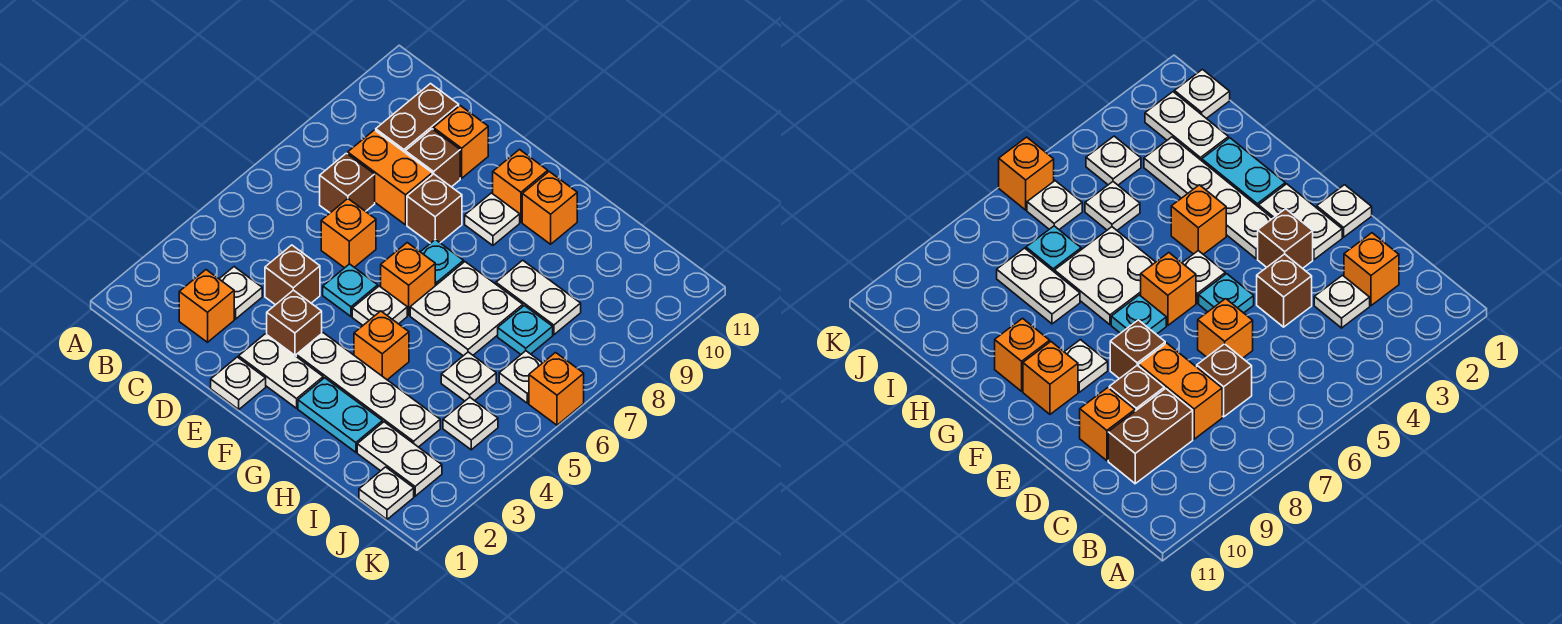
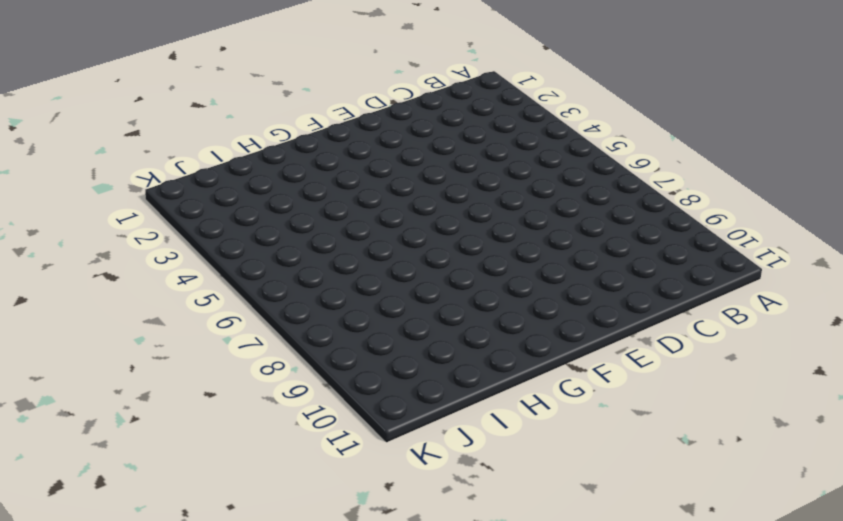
none -> orange brick C2 level 1
none -> white plate C3 level 1
none -> brown brick C7 level 1
none -> orange brick C8:D8 level 1

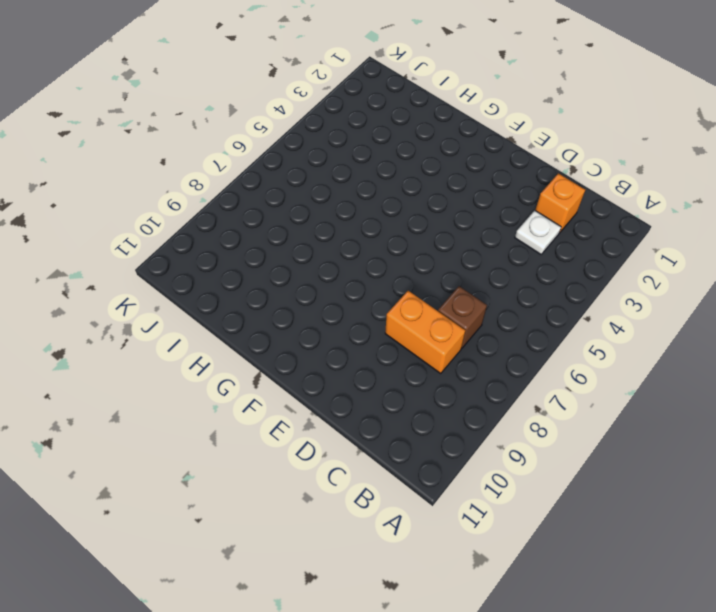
none -> brown brick C9:C10 level 1
none -> brown brick D4 level 1
none -> orange brick D6 level 1
none -> brown brick D9 level 1

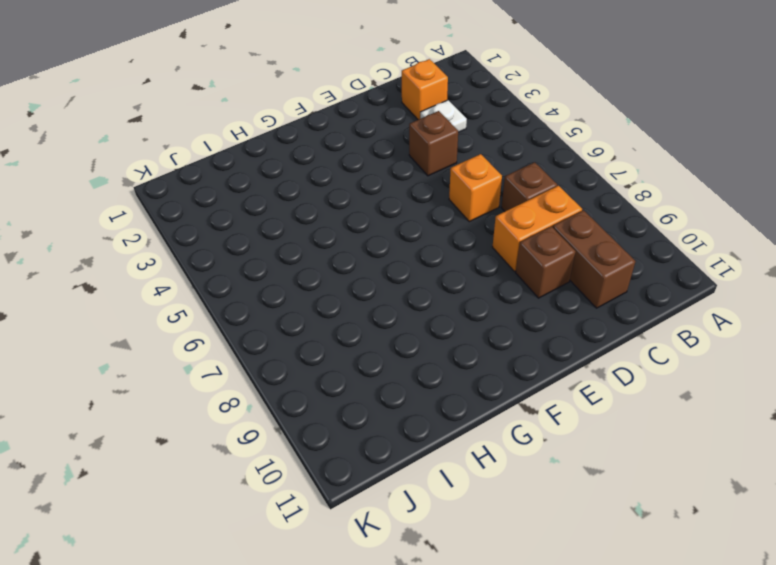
none -> orange brick D10 level 1
none -> white plate E1 level 1
none -> white plate E2:F2 level 1
none -> brown brick E3 level 1

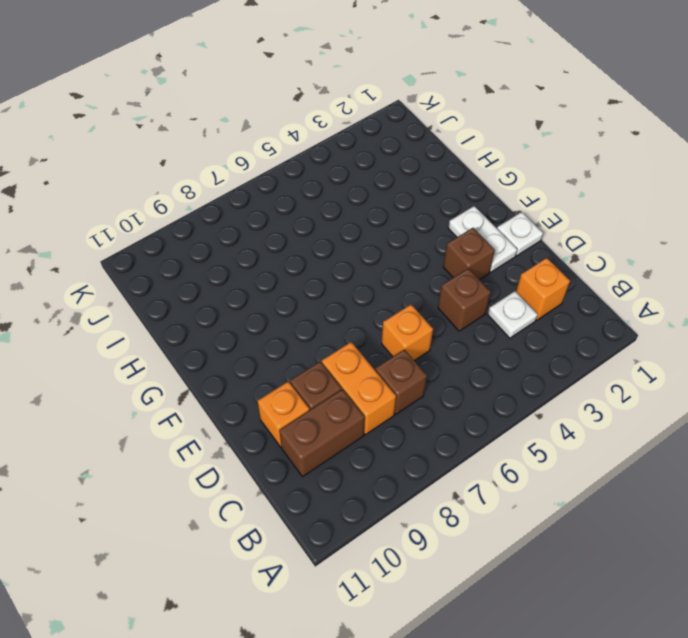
none -> cyan plate E5 level 1
none -> brown brick E8 level 1
none -> white plate F3:I3 level 1
none -> white plate F5 level 1

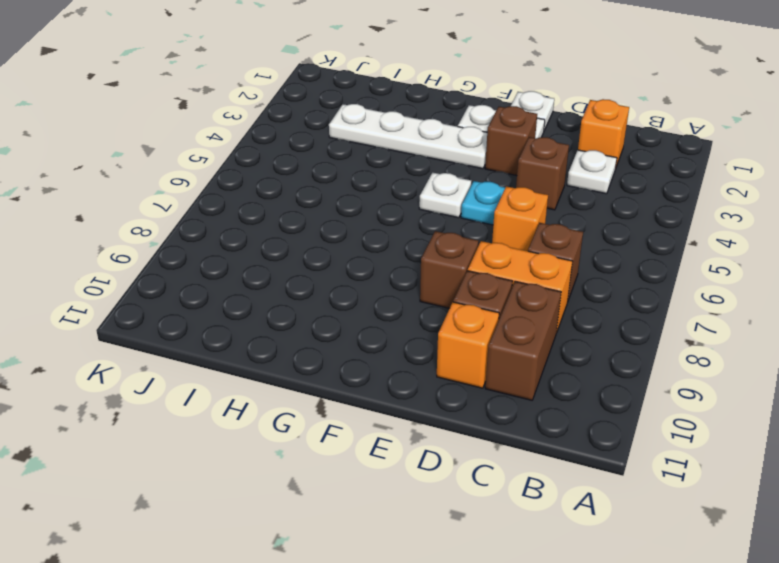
none -> orange brick F6 level 1
none -> cyan plate F7 level 1
none -> white plate F9 level 1
none -> orange brick F10 level 1

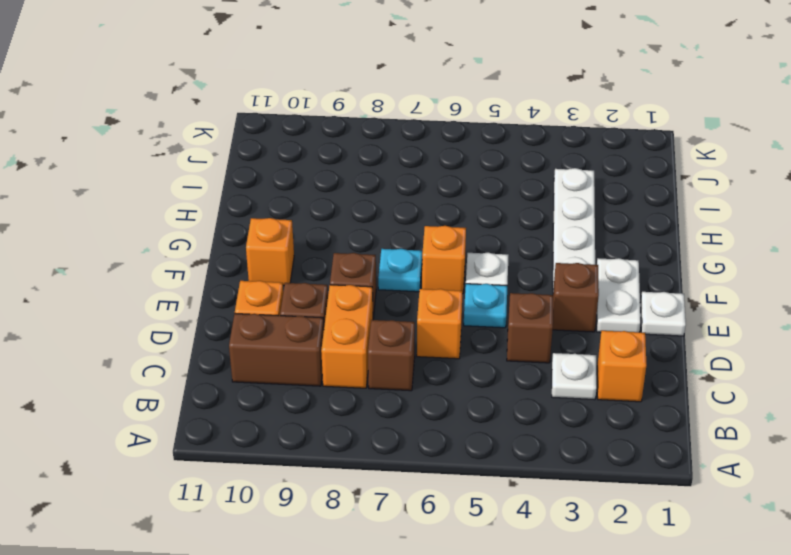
none -> white plate F9 level 1
none -> cyan plate G2:H2 level 1
none -> orange brick G4 level 1
none -> white plate G6:H7 level 1

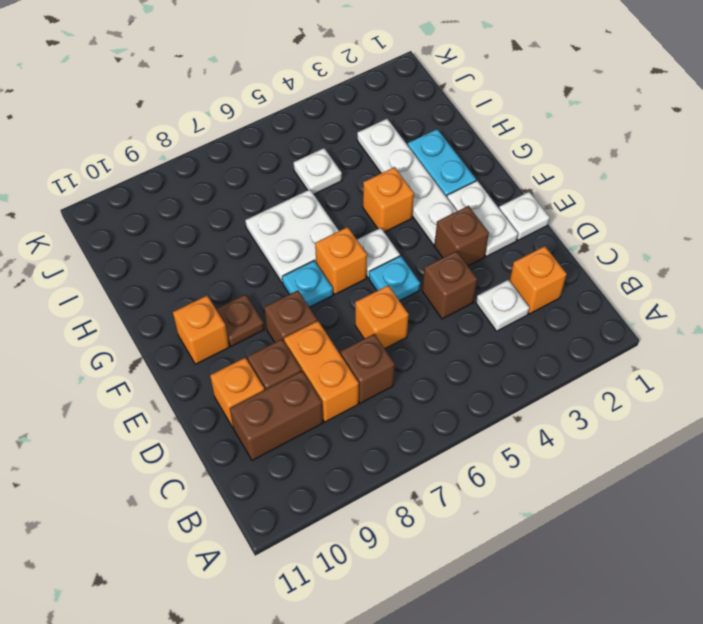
brown plate F9 level 1 -> white plate F9 level 1
none -> orange brick G10 level 1
none -> white plate H8:I8 level 1
none -> white plate I2:J2 level 1
none -> cyan plate I7 level 1

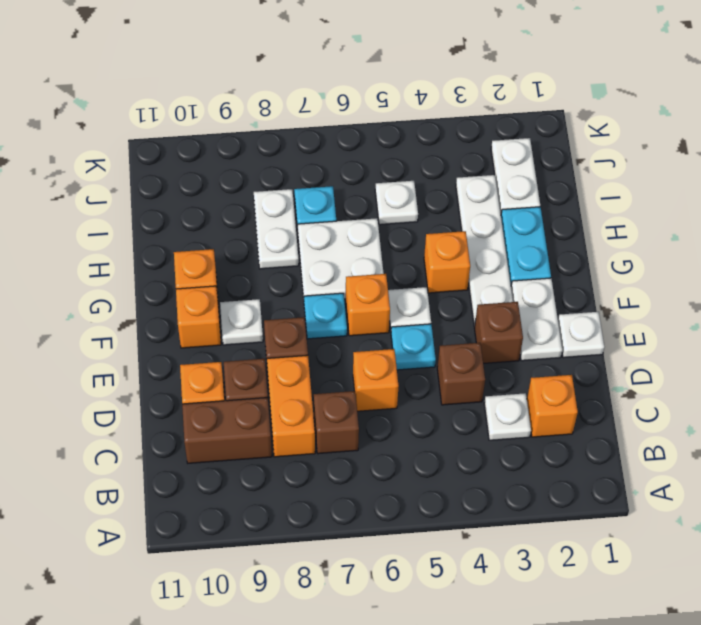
none -> white plate J1 level 1
none -> white plate J4 level 1
none -> white plate J6 level 1
none -> orange brick K6 level 1

